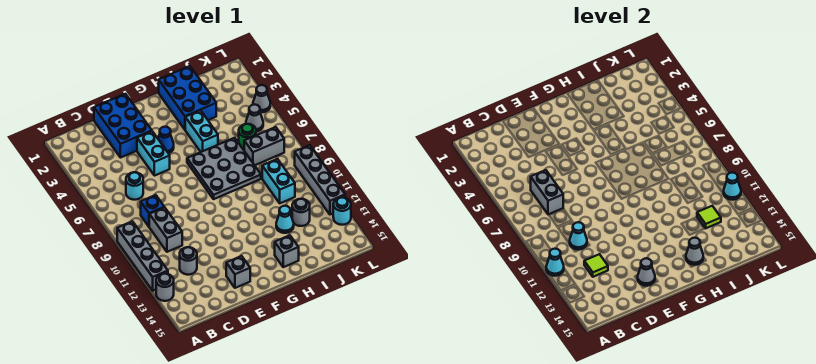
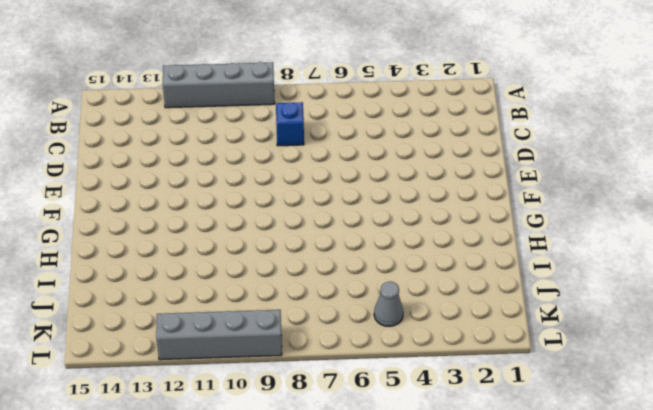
none -> grey round brick A13 level 1
none -> cyan round brick C6 level 1
none -> grey brick C9:C10 level 1
none -> grey round brick C12 level 1

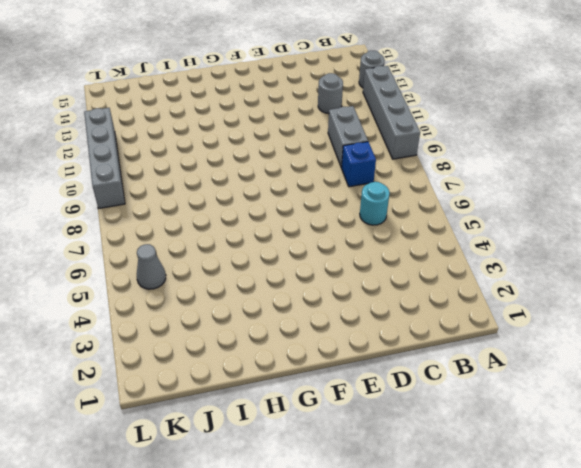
none -> blue brick D1:E3 level 1
none -> cyan brick E4:E5 level 1
none -> grey brick E14 level 1
none -> blue cone F4 level 1

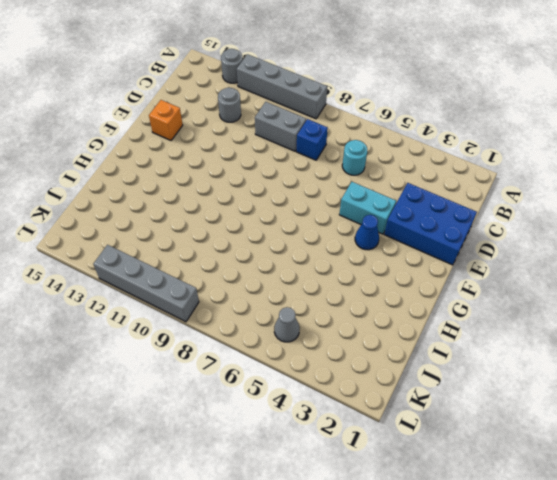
orange brick E14 level 1 -> grey brick E14 level 1
none -> grey plate G6:I8 level 1
none -> blue brick H1:I3 level 1
none -> cyan brick H4:H5 level 1
none -> grey brick H14 level 1

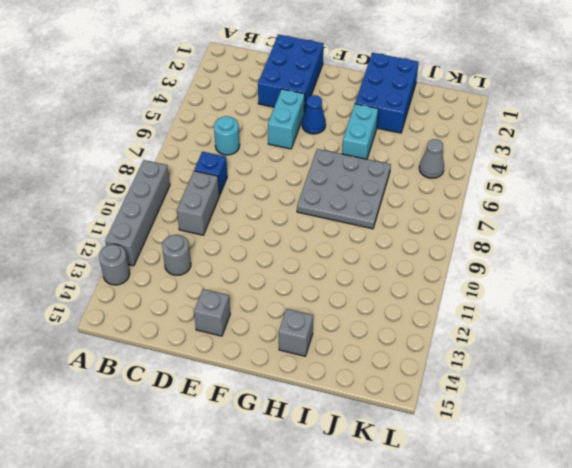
none -> cyan cone I12 level 1
none -> green round brick J6 level 1
none -> grey brick J7:K7 level 1
none -> cyan brick J9:J10 level 1

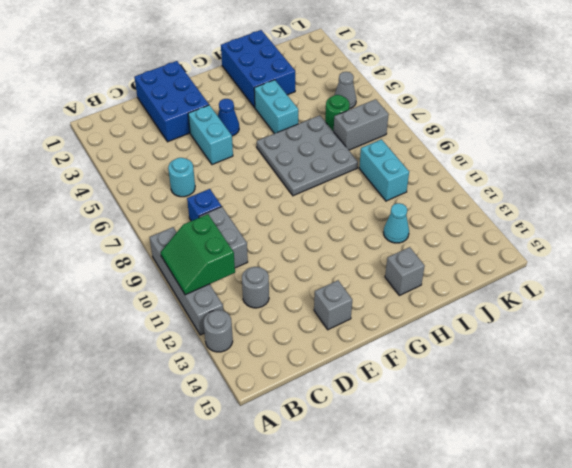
green slope A10:B11 level 2 top B -> cyan cone A11 level 2
none -> grey round brick J12 level 1
none -> grey cone L4 level 1
none -> grey brick L9:L12 level 1
none -> cyan round brick L13 level 1

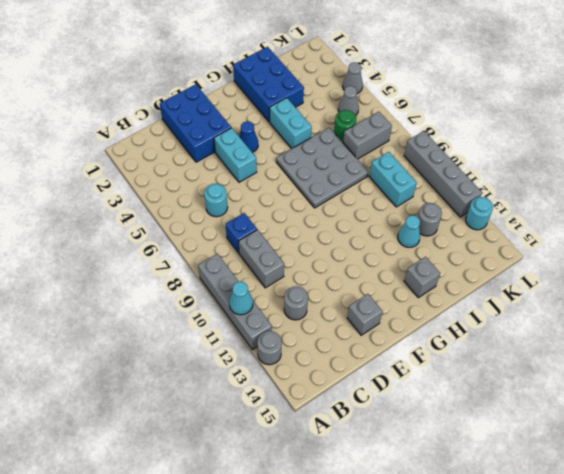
none -> grey brick C6:C7 level 2
none -> cyan cone C10 level 2
none -> lime tile C12 level 2
none -> grey cone E14 level 2

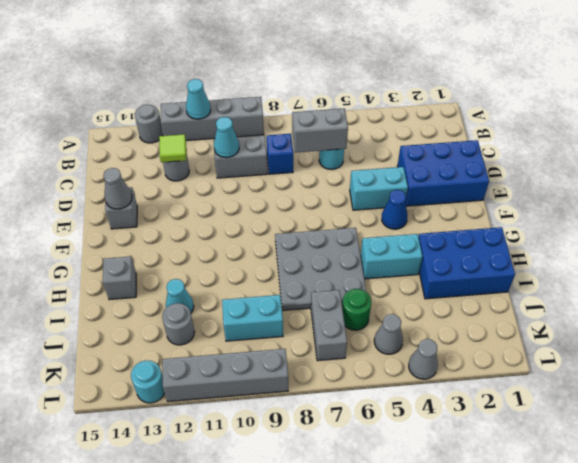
none -> grey cone H14 level 2
none -> lime tile J12 level 2
none -> cyan cone L11 level 2

